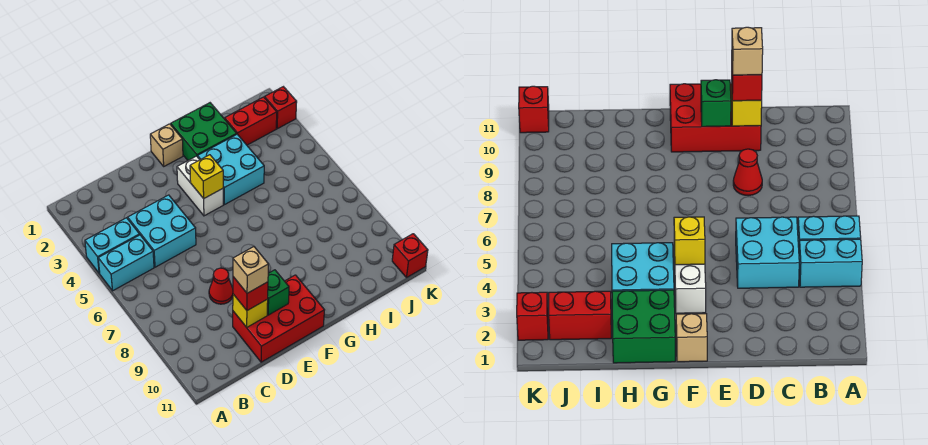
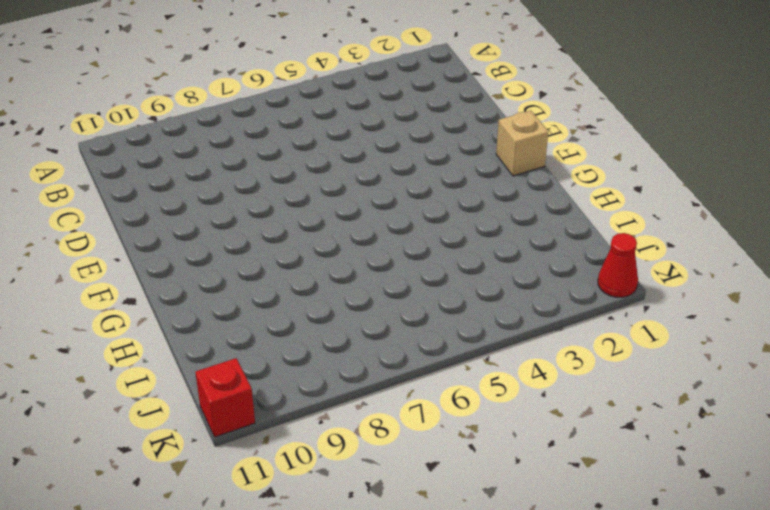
red cone K1 level 1 -> red cone D8 level 1
none -> cyan brick A4:B4 level 1
none -> cyan brick A5:B5 level 1
none -> cyan brick C4:D5 level 1

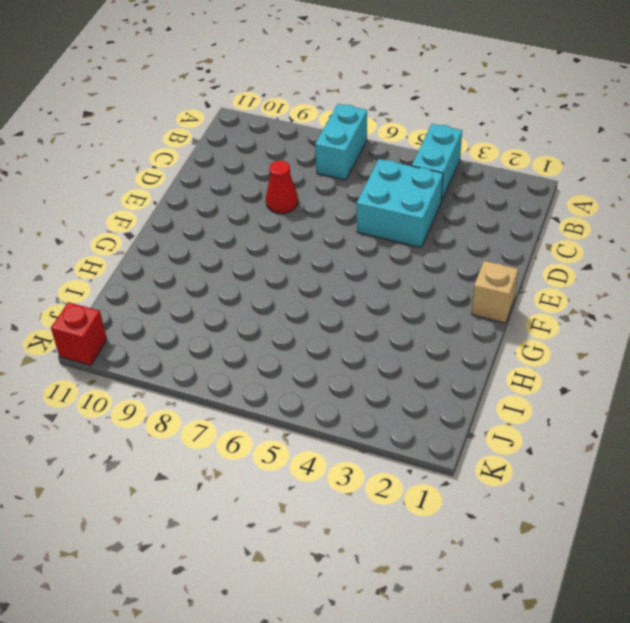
cyan brick A7:B7 level 1 -> cyan brick A5:B5 level 1
none -> red brick D10:F11 level 1
none -> white brick F3:F4 level 1
none -> green brick G1:H2 level 1

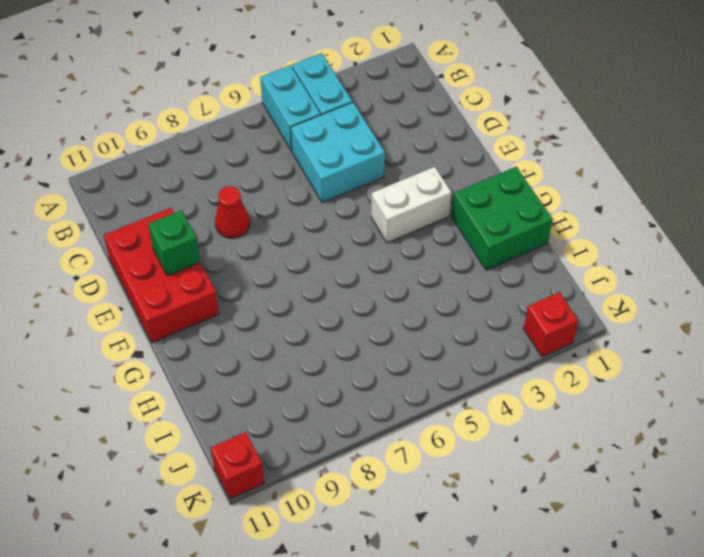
none -> tan brick F1 level 1
none -> cyan brick G3:H4 level 1
none -> red brick I2:J2 level 1

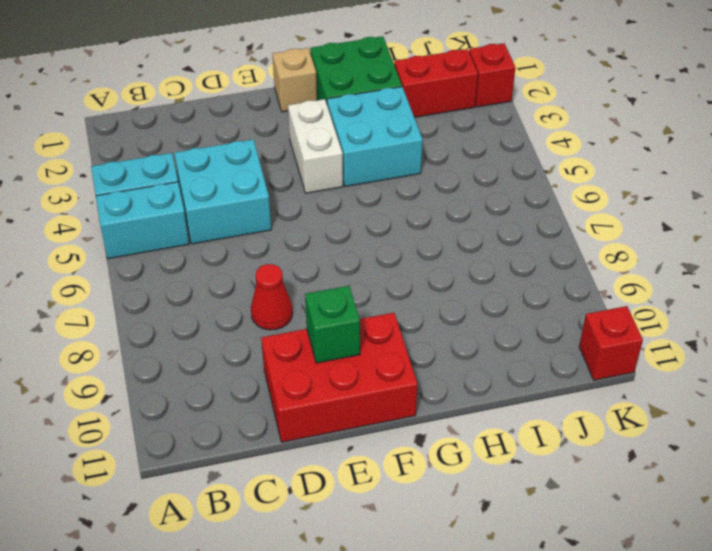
none -> yellow brick D10 level 2
none -> yellow brick F4 level 2
none -> red brick D10 level 3

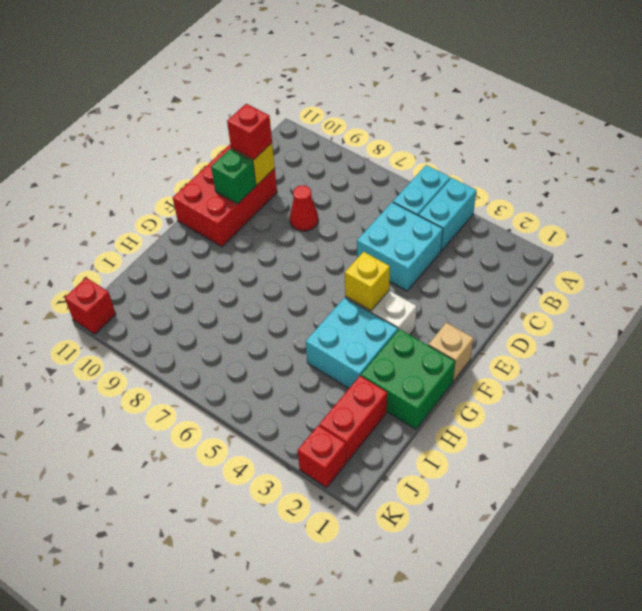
none -> tan brick D10 level 4

